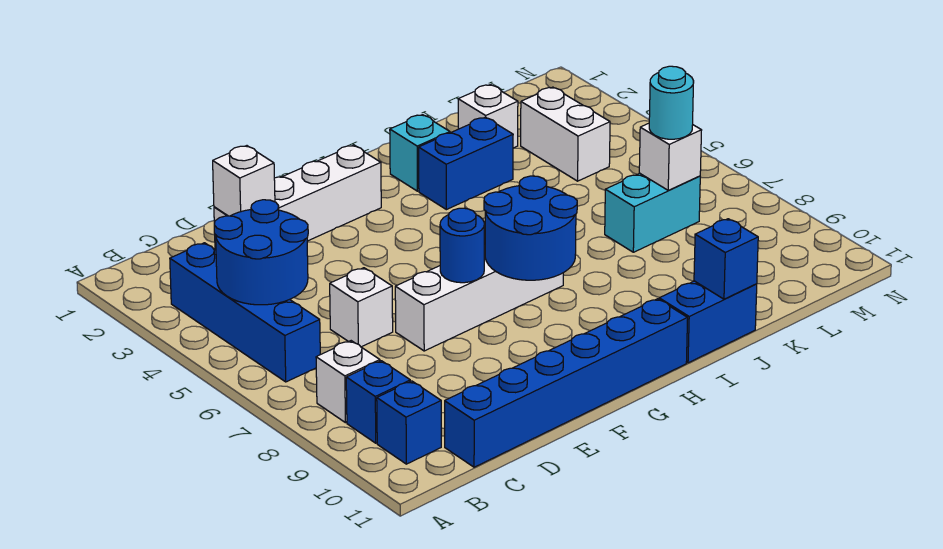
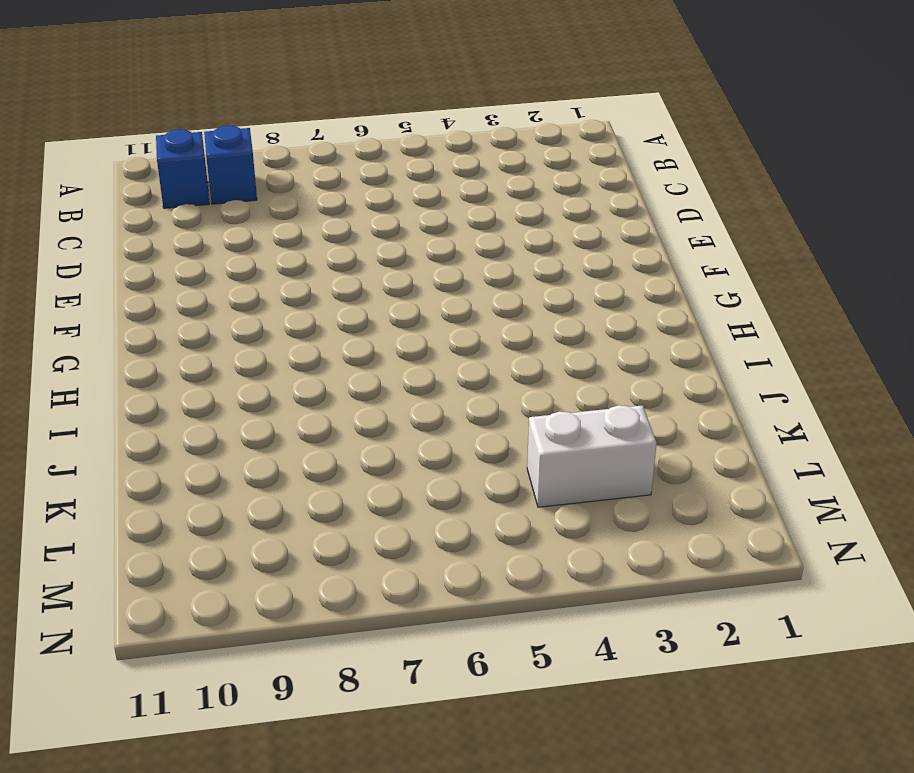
none -> blue brick B3:B6 level 1
none -> white brick B8 level 1
none -> blue brick C11:H11 level 1

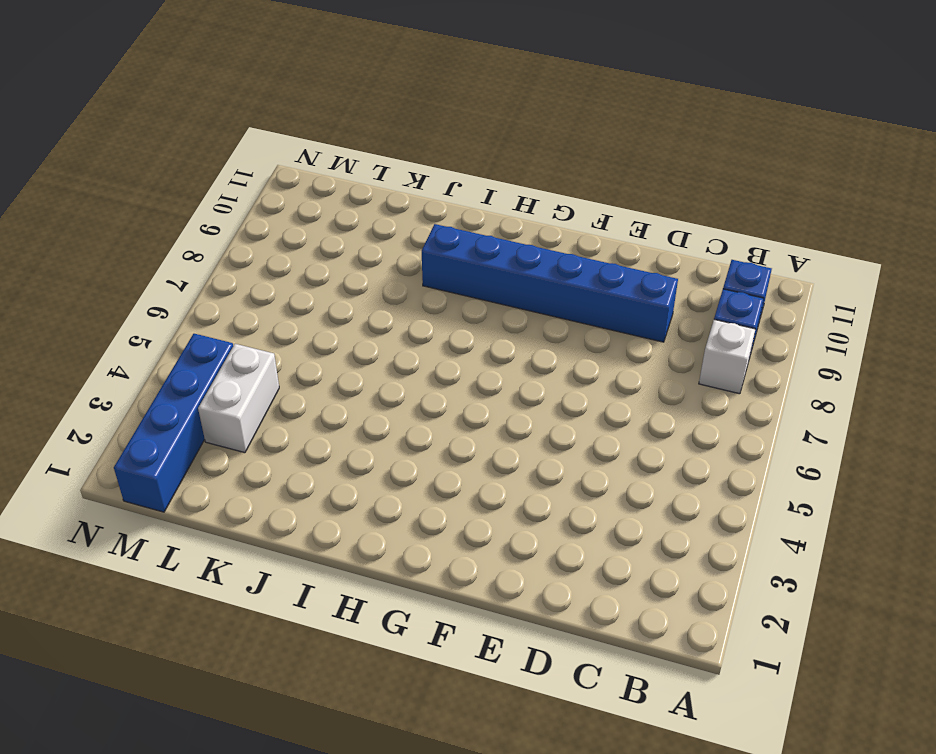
blue brick D9:I9 level 1 -> blue brick C11:H11 level 1
blue brick M1:M4 level 1 -> blue brick B3:B6 level 1
none -> white brick D2:G2 level 1
none -> white brick D6 level 1
none -> white brick E7:H7 level 1

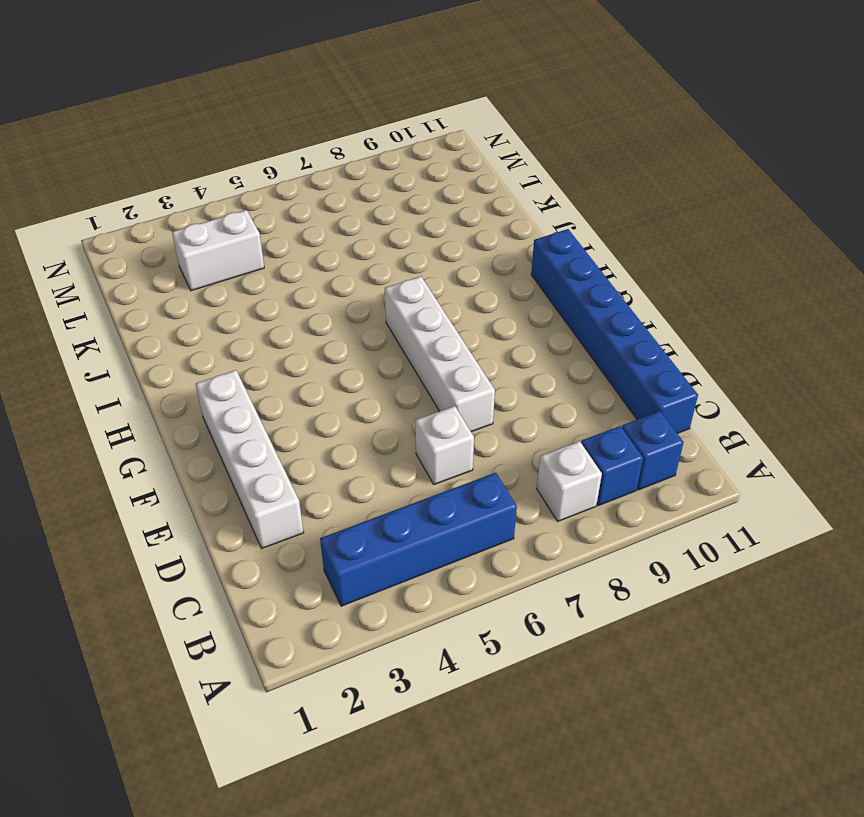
none -> cyan brick I2 level 1
none -> blue brick I3:J3 level 1
none -> blue brick I11:J11 level 1

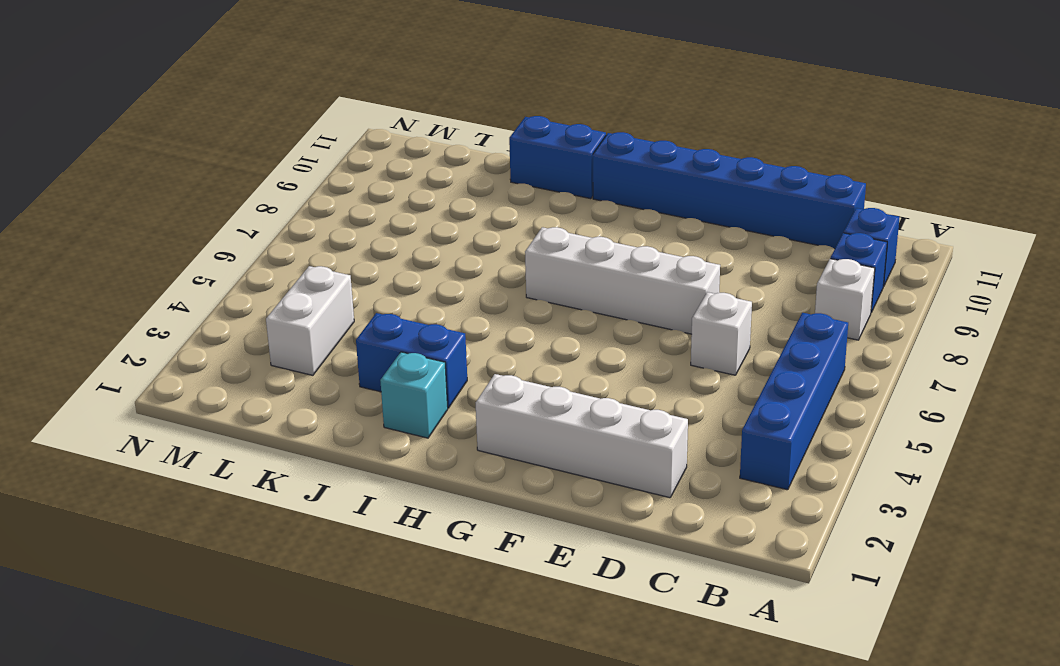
none -> white brick K2 level 1
none -> cyan brick K7:L7 level 1
none -> blue round brick B4:C5 level 2

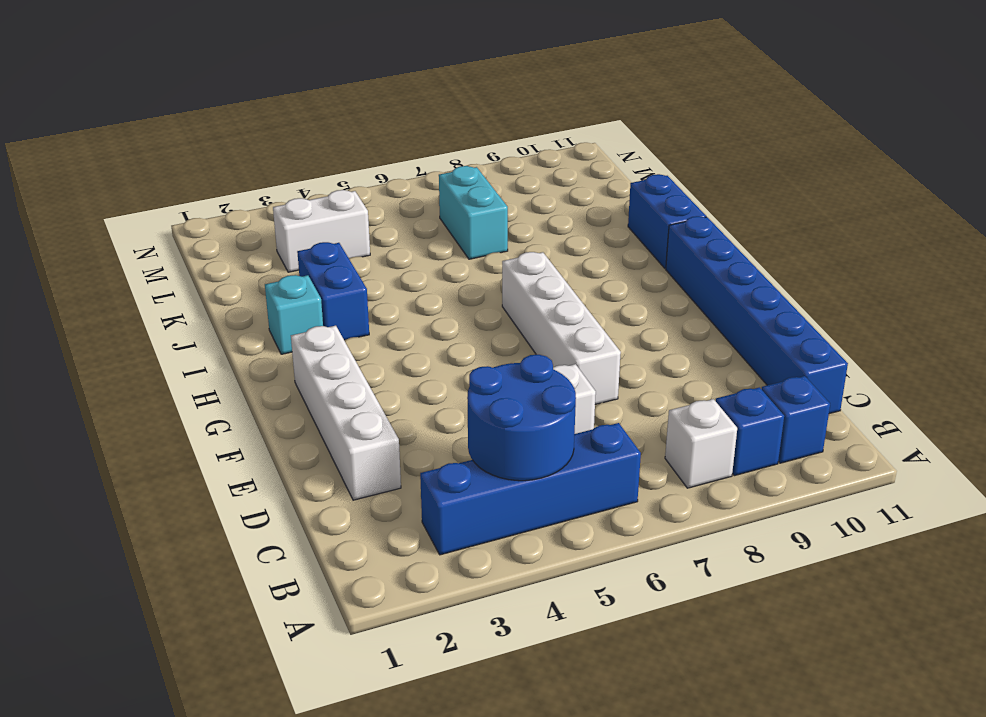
none -> white brick K2 level 1
none -> white brick D2 level 2
none -> blue round brick F7 level 2

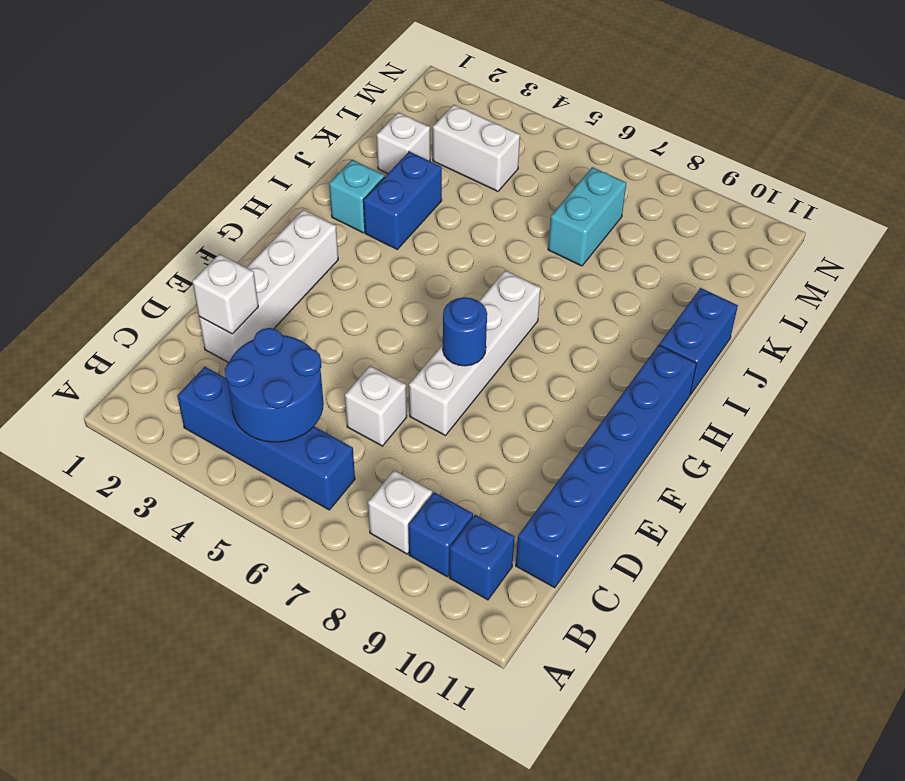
none -> blue round brick G7:H8 level 2
none -> blue brick J11 level 2
none -> white brick L7 level 2

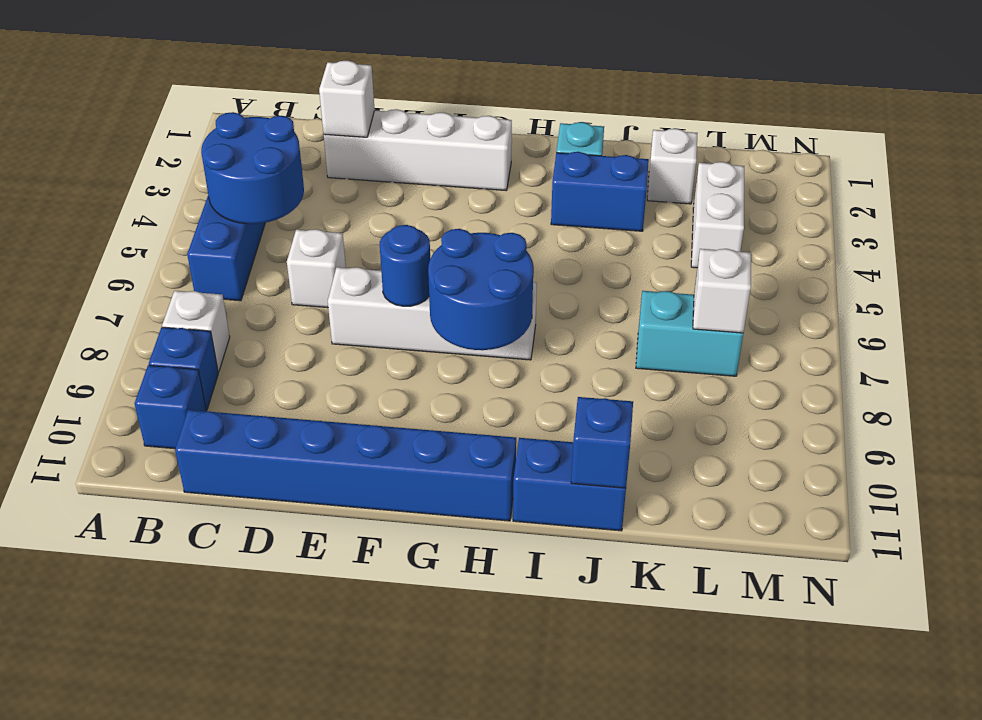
none -> cyan round brick L7 level 3

